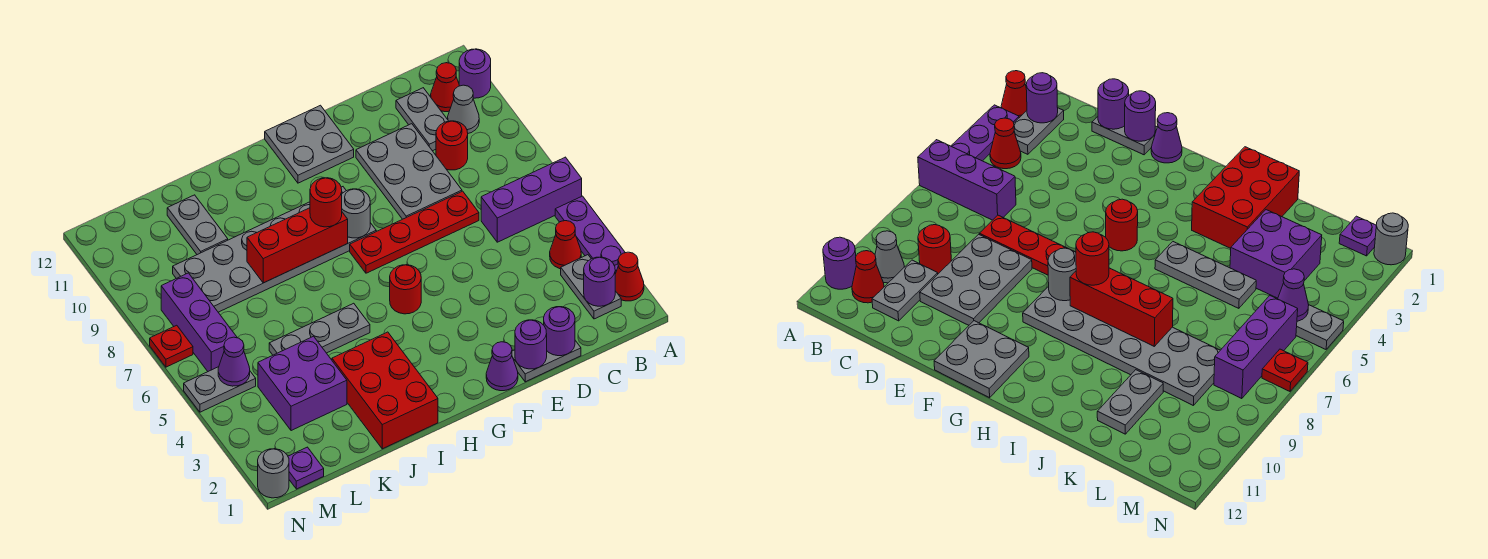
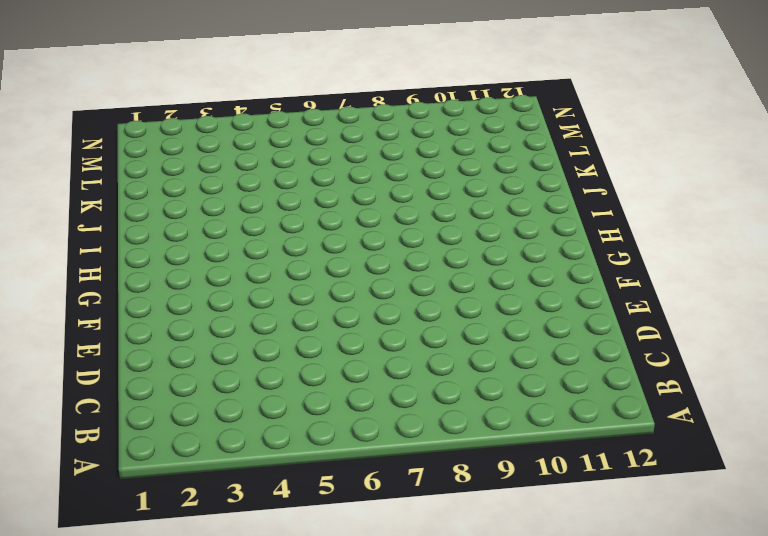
none -> red cone A2 level 1
none -> purple plate A3:A5 level 1
none -> purple brick A6:C6 level 1
none -> purple round brick A11 level 1

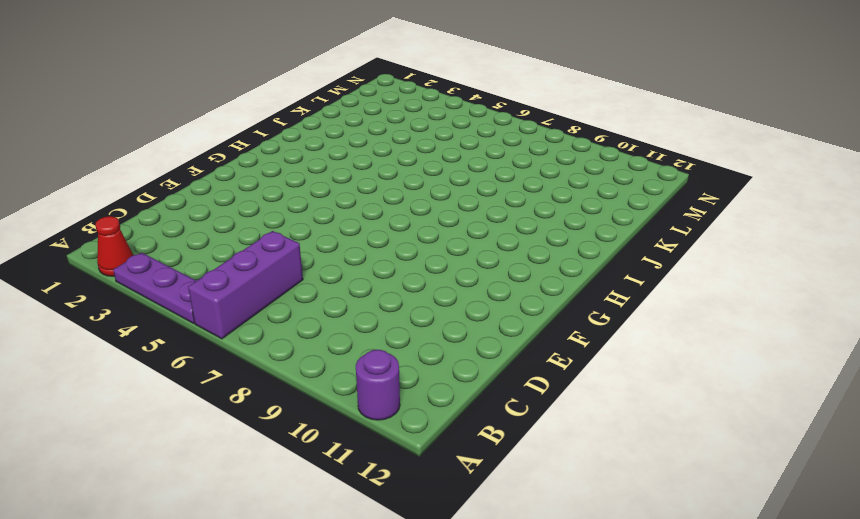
none -> grey plate B2:B3 level 1
none -> red cone B4 level 1
none -> grey cone B10 level 1
none -> red cone B11 level 1

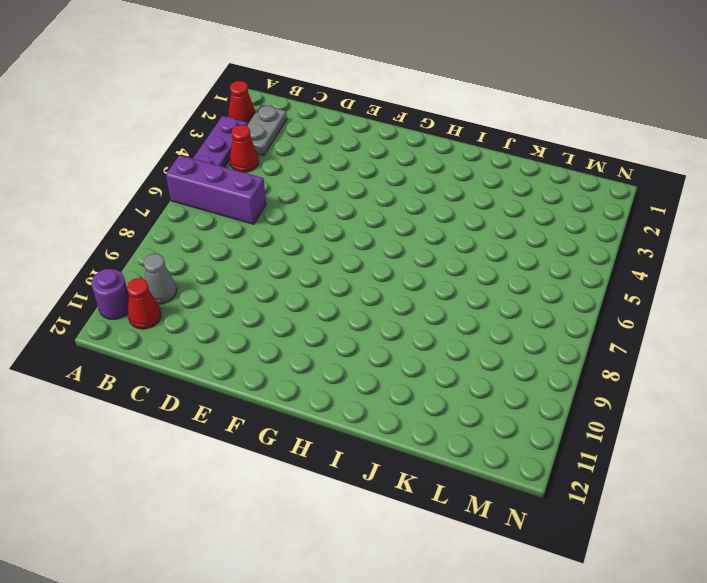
none -> red round brick C9 level 1
none -> grey plate C10:C11 level 1
none -> grey plate D1:E1 level 1
none -> red plate D7:G7 level 1

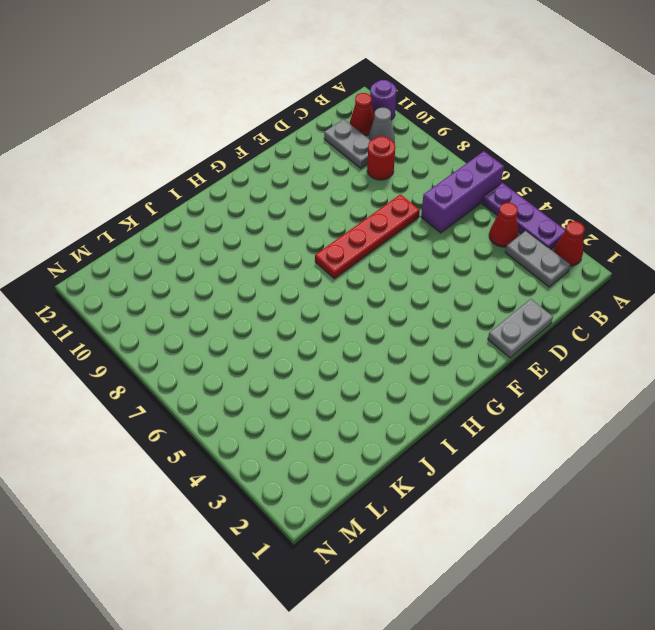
none -> grey plate D8:E10 level 1
none -> purple cone F1 level 1
none -> grey plate F11:G12 level 1
none -> red round brick G5 level 1

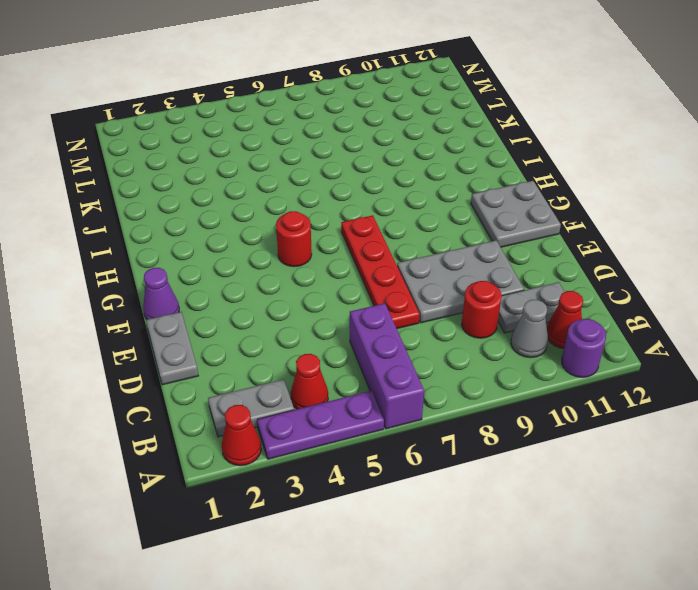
none -> grey plate G8:L9 level 1
none -> red brick I1:J3 level 1
none -> grey plate I5:K5 level 1
none -> purple brick K3:L4 level 1

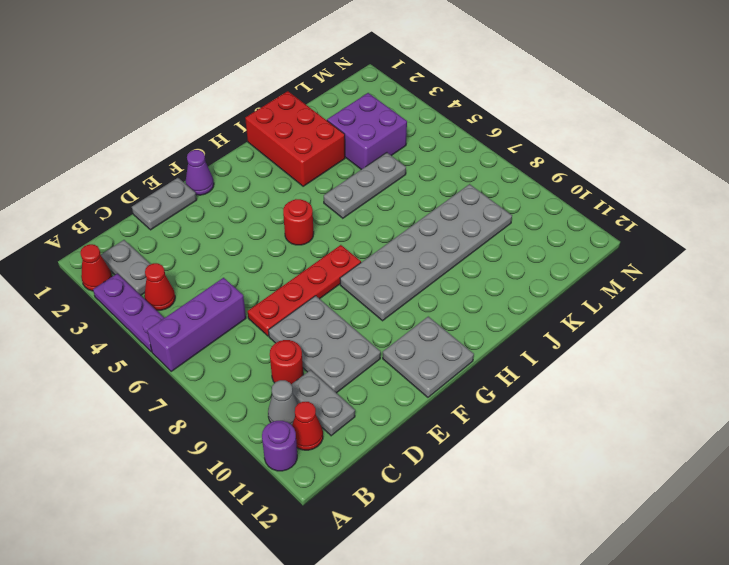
none -> grey plate K10:K11 level 1
none -> purple plate M1 level 1
none -> grey plate M5:N5 level 1
none -> purple brick M6:M8 level 1

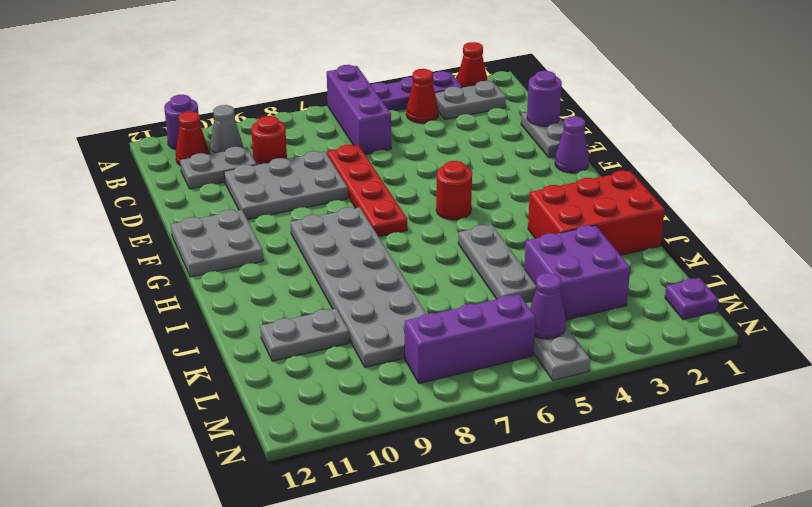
none -> grey round brick N1 level 1
none -> red plate N7 level 1
none -> purple round brick B2 level 2
none -> purple round brick E1 level 2

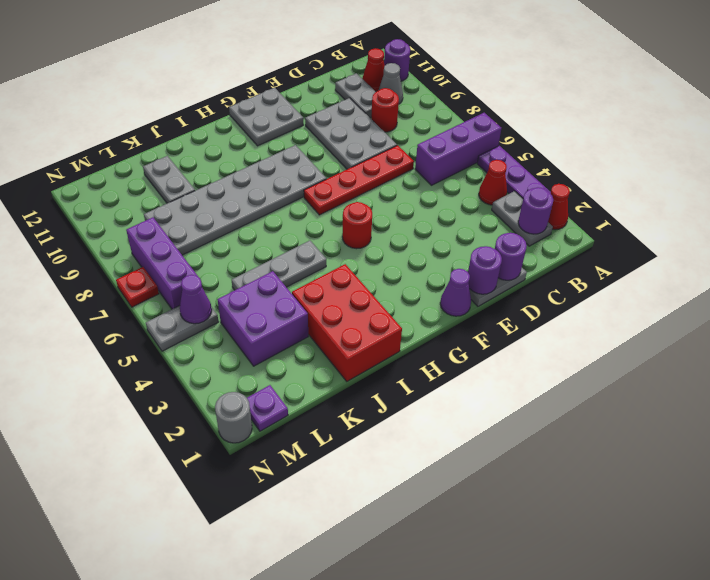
none -> grey round brick G8 level 2
none -> red brick H8:J8 level 2
none -> red round brick H8 level 3

